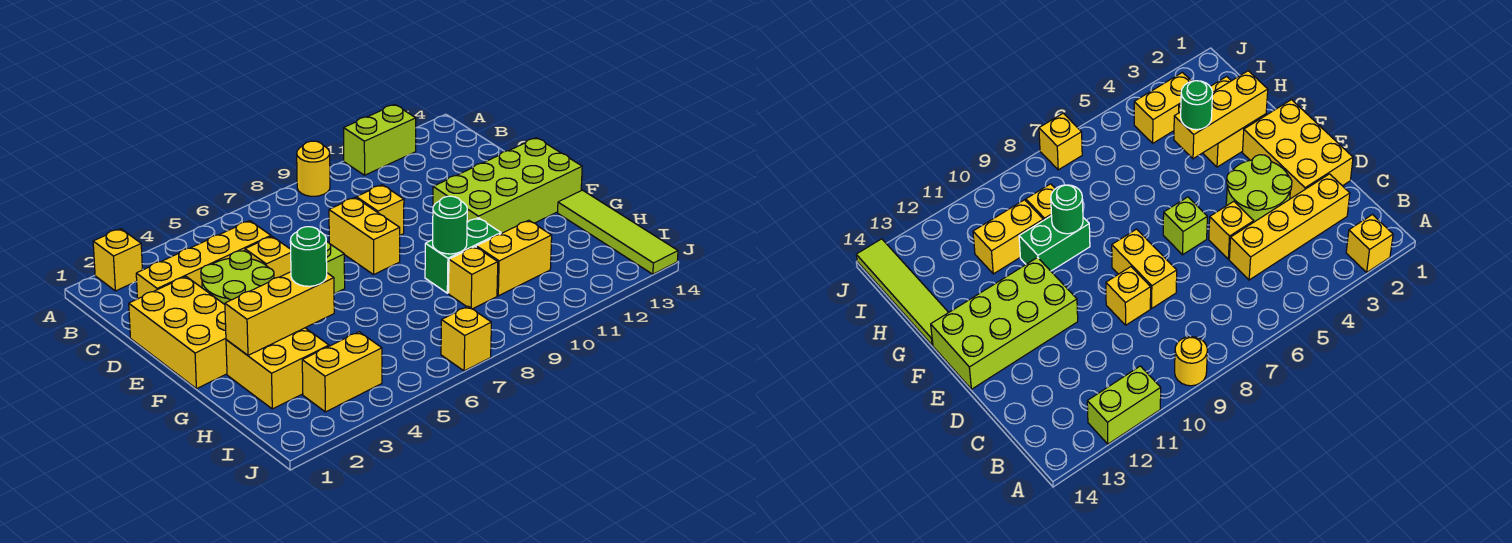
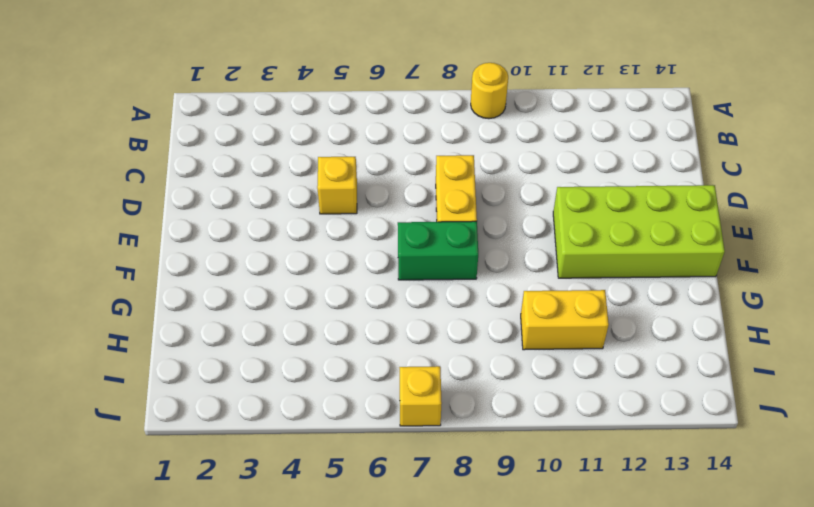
green brick F7:F8 level 1 -> green brick G9:G10 level 1
none -> yellow brick A2 level 1
none -> lime brick A11:A12 level 1
none -> yellow brick C2:C5 level 1

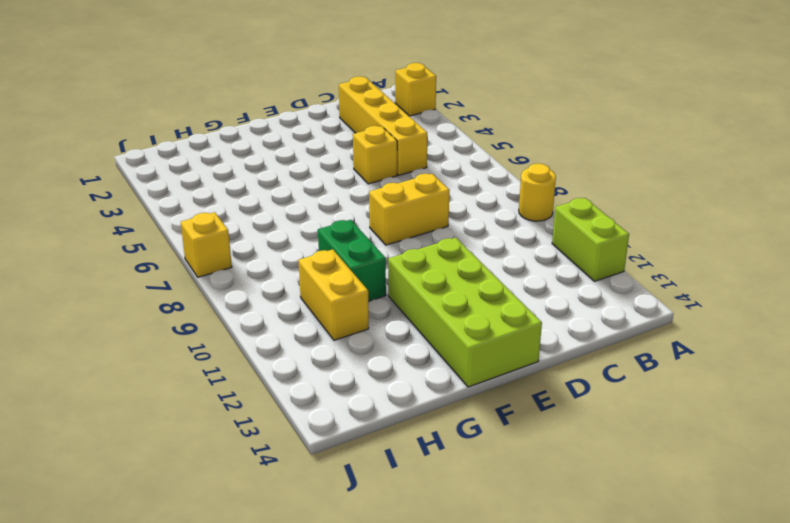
none -> yellow brick D1:F2 level 1
none -> lime round brick D3:E4 level 1
none -> yellow brick D9 level 1

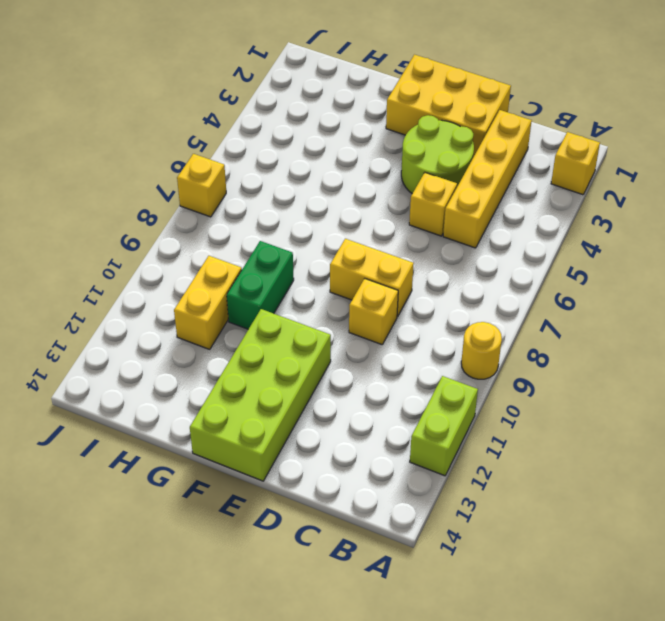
none -> lime brick E6 level 1
none -> yellow brick G2:H3 level 1
none -> lime tile G14:J14 level 1

